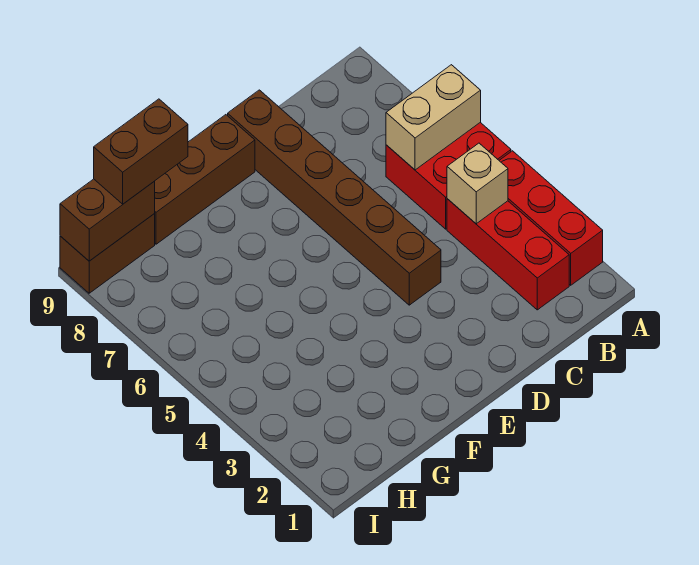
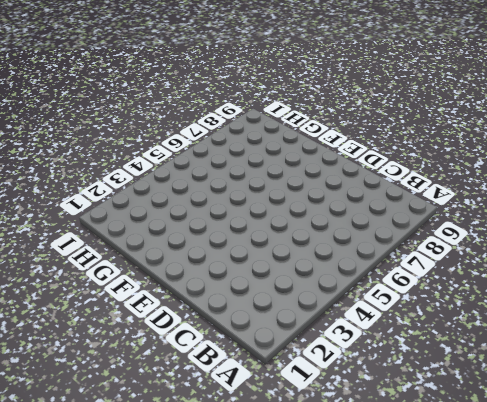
none -> red brick A2:A4 level 1
none -> red brick A5:B6 level 1

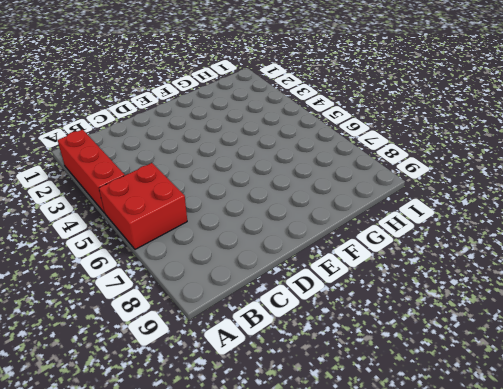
none -> red brick B2:B4 level 1
none -> brown brick D4:D9 level 1

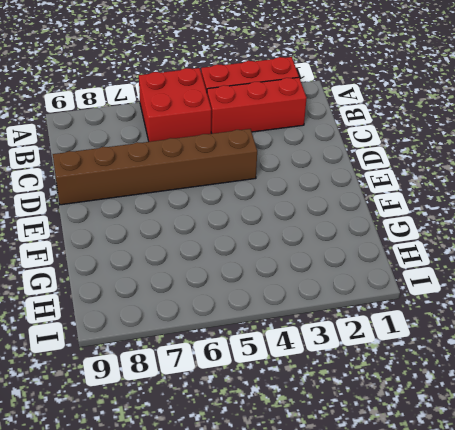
none -> brown brick E9:G9 level 1
none -> brown brick H9:I9 level 1

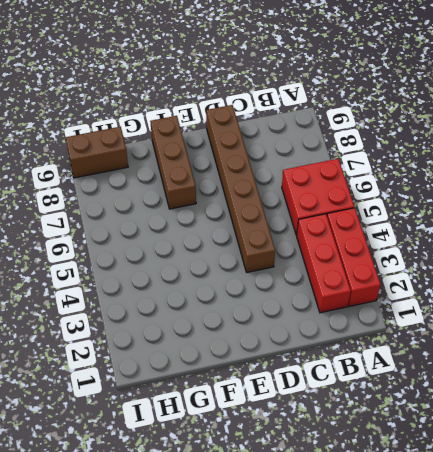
brown brick F7:F9 level 1 -> brown brick E9:G9 level 1
none -> tan brick A6:B6 level 2
none -> tan brick B4 level 2

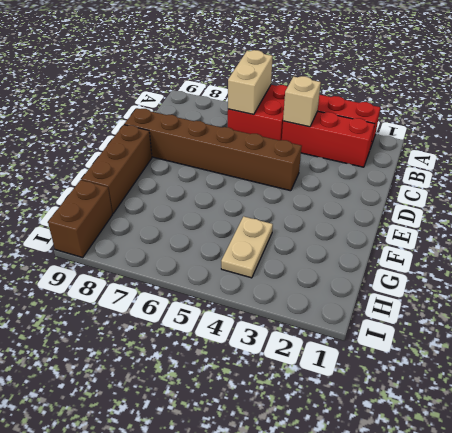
tan plate G4:H4 level 1 -> none
none -> brown brick H9:I9 level 2
none -> brown brick G9:H9 level 3

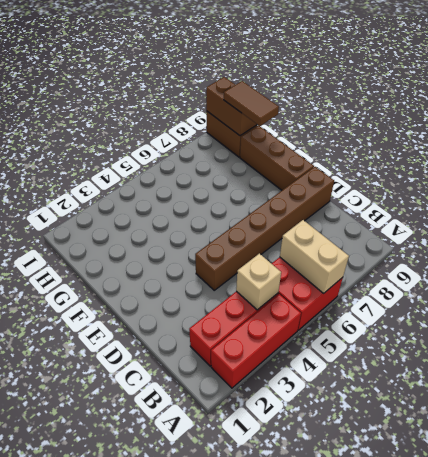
brown tile G9:H9 level 3 -> brown brick G9:H9 level 3

